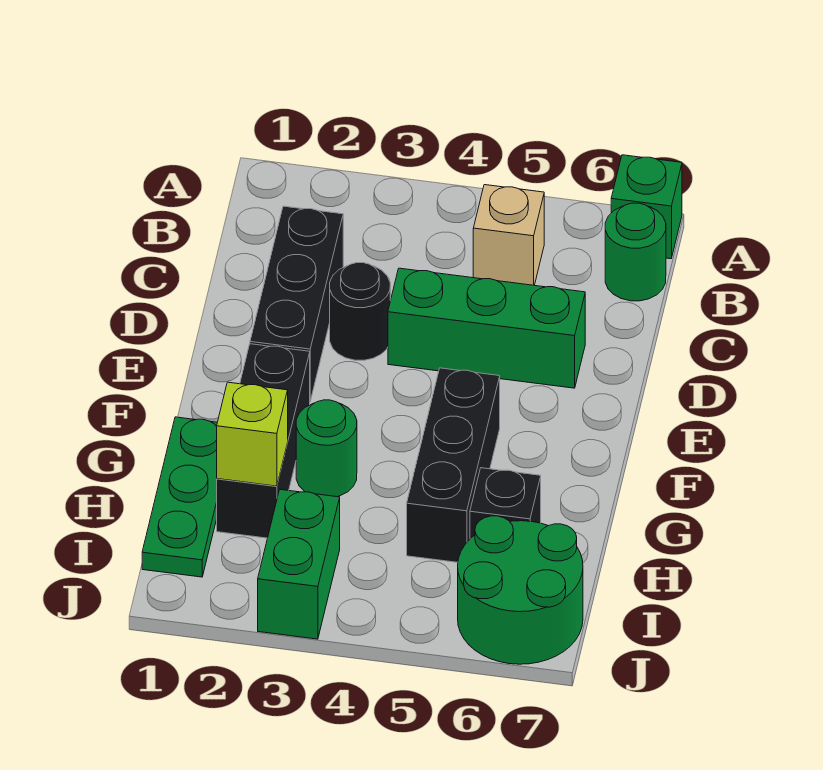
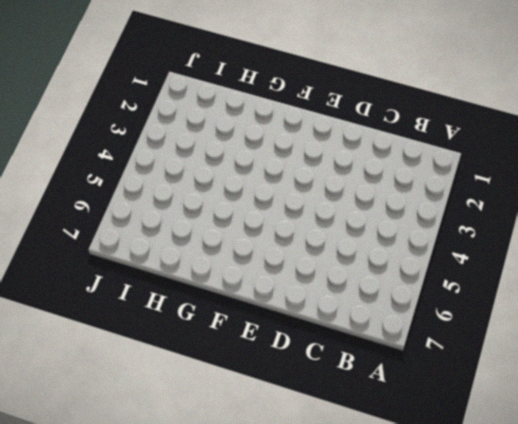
none -> green brick A7 level 1
none -> tan brick B5 level 1
none -> green round brick B7 level 1

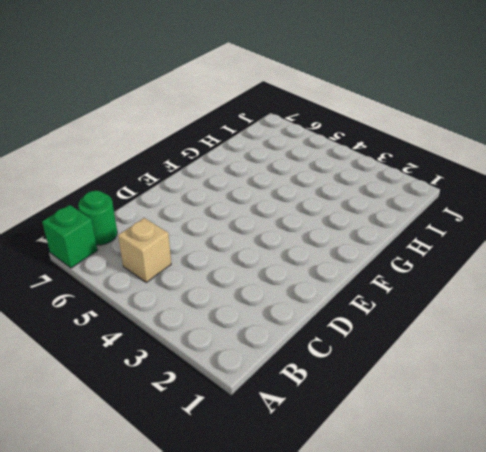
none -> black brick C2:E2 level 1
none -> black round brick D3 level 1
none -> green brick D4:D6 level 1

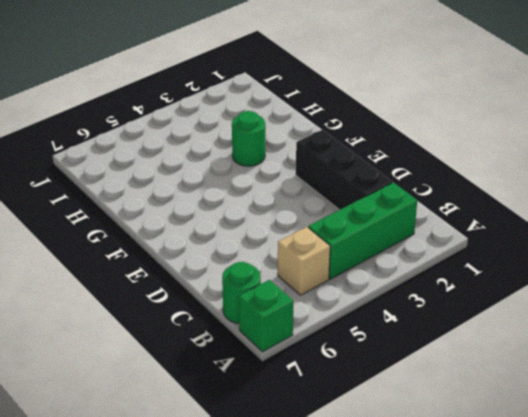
green brick B2:B4 level 1 -> green brick D4:D6 level 1
none -> black round brick D3 level 1
none -> black brick F2:H2 level 1
none -> black brick F5:H5 level 1

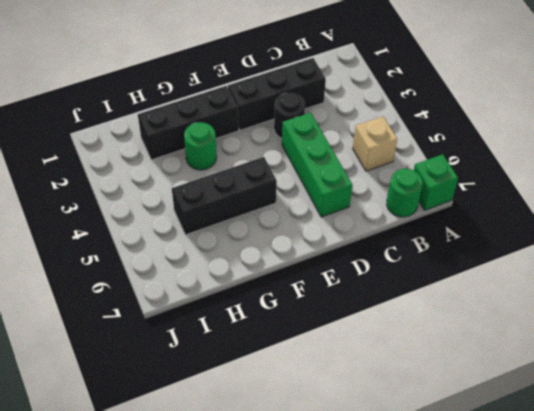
none -> green plate G1:I1 level 1
none -> black brick H6 level 1
none -> green brick I3:J3 level 1

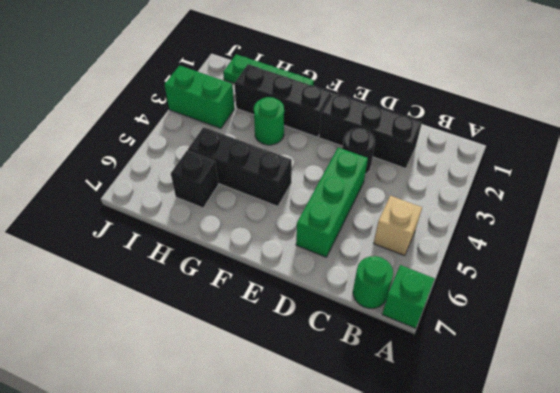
none -> green round brick I6:J7 level 1
none -> lime brick H2 level 2

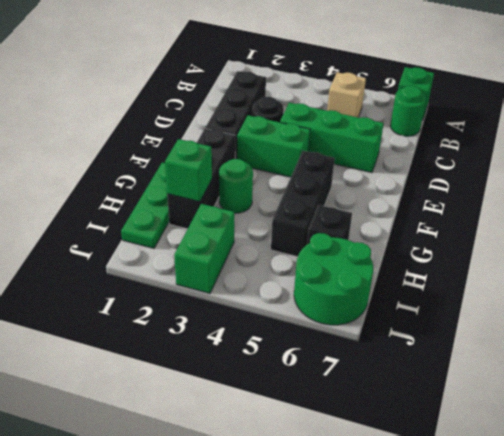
green brick E3:E4 level 1 -> none
green brick H2 level 2 -> lime brick H2 level 2

